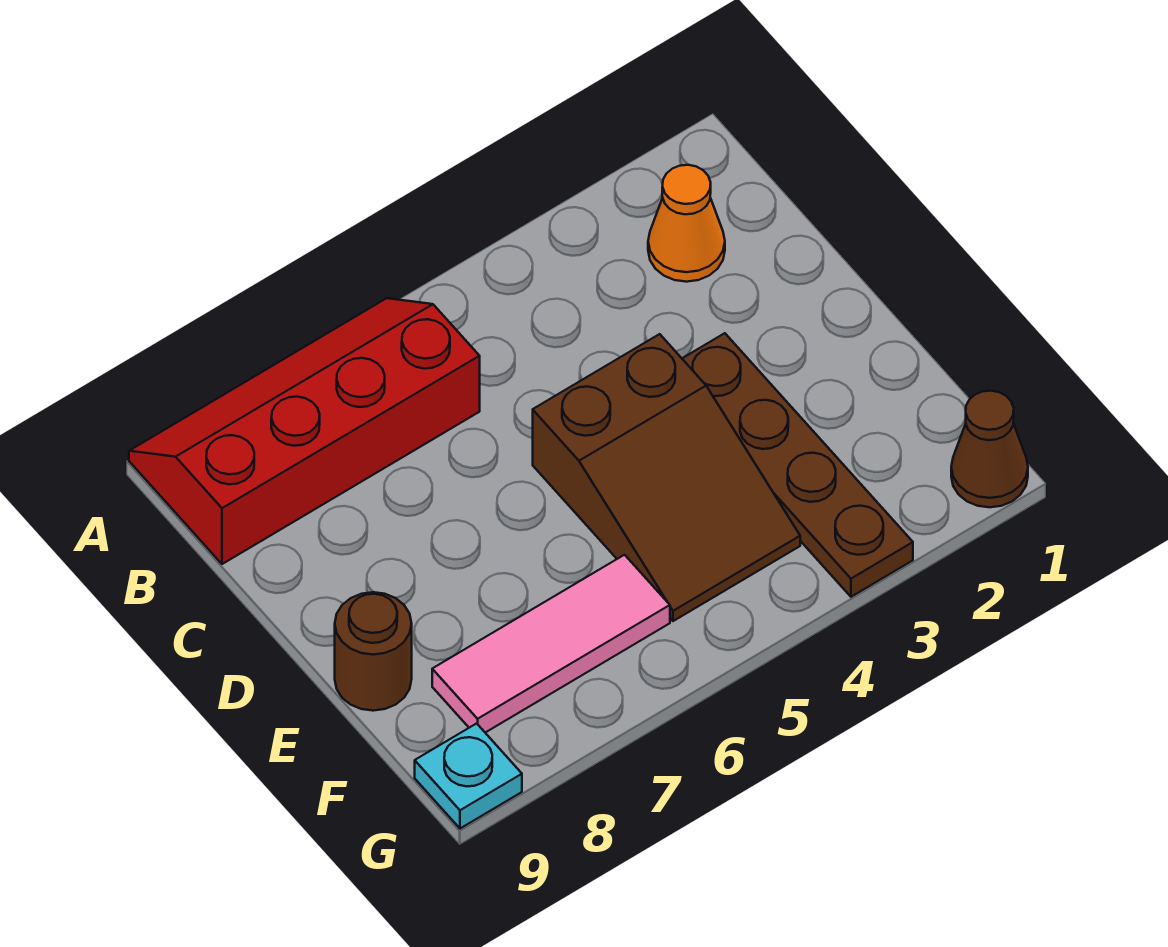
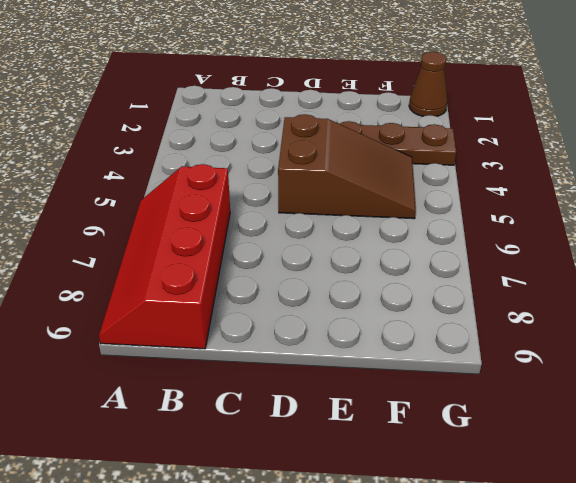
none -> orange cone B2 level 1
none -> brown round brick E9 level 1

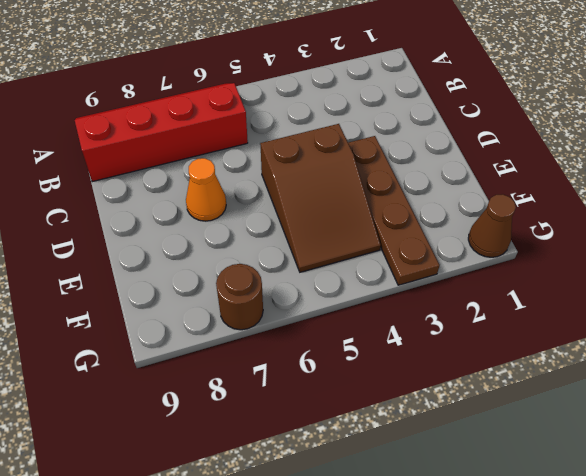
orange cone D7 level 1 -> orange cone B2 level 1
brown round brick G7 level 1 -> brown round brick E9 level 1
none -> pink tile F6:F8 level 1
none -> cyan plate G9 level 1

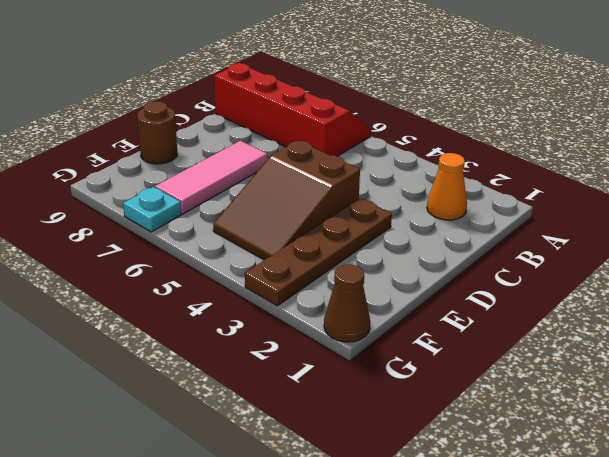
pink tile D7:F7 level 1 -> pink tile F6:F8 level 1
cyan plate G7 level 1 -> cyan plate G9 level 1

